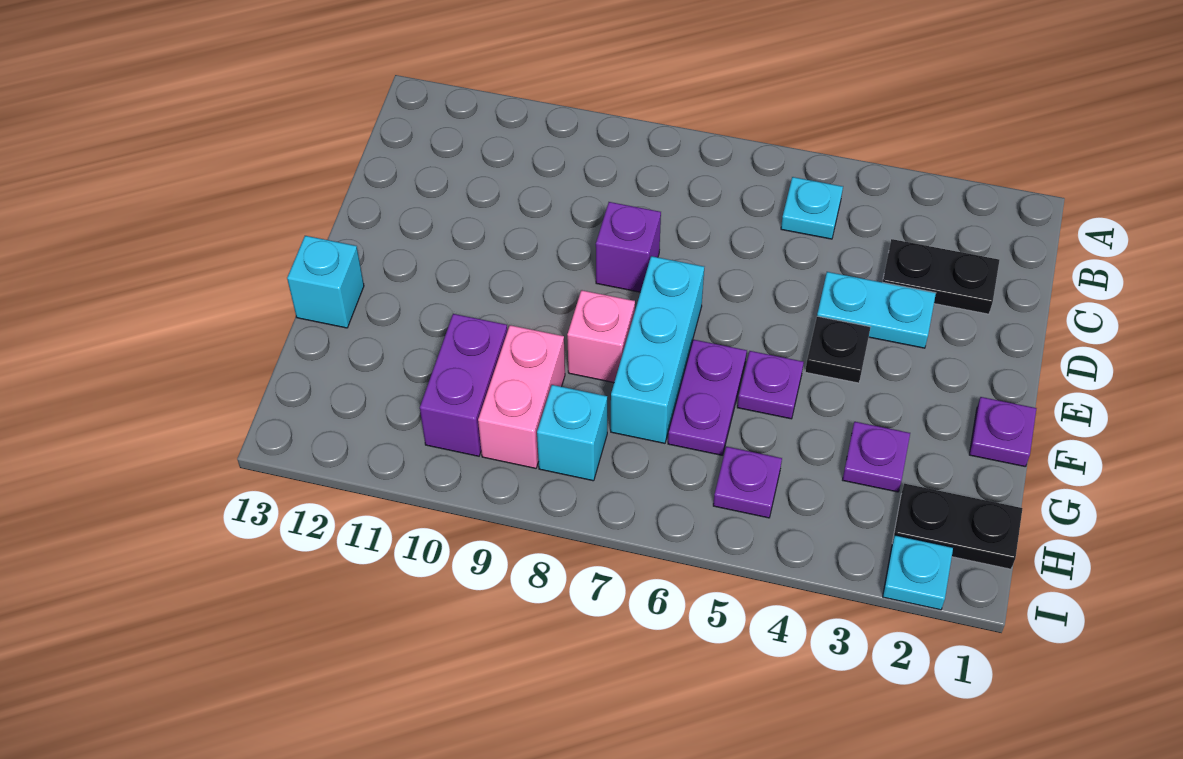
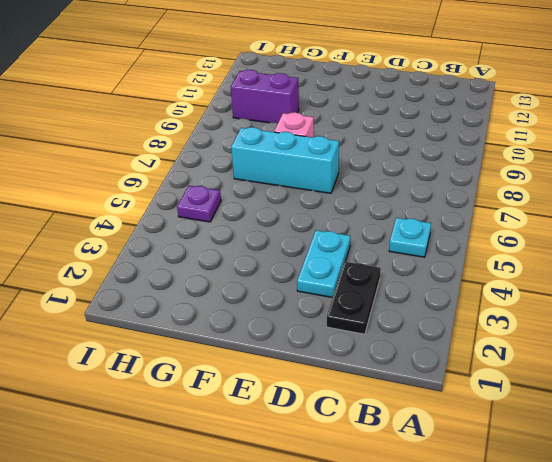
none -> purple brick D8 level 1
none -> black plate E4 level 1
none -> purple plate F1 level 1

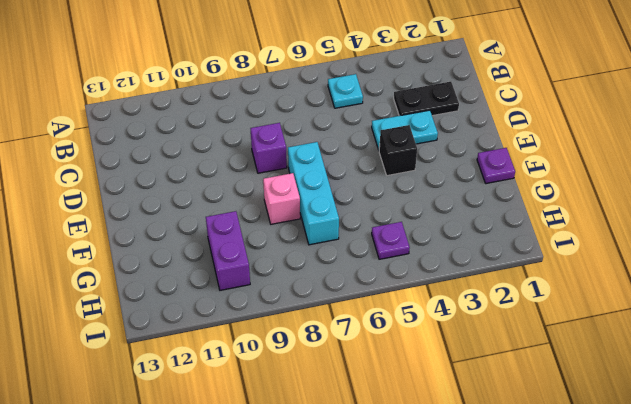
black brick E4 level 1 -> black plate E4 level 1
none -> purple plate F5 level 1
none -> purple plate F6:G6 level 1
none -> cyan brick F13 level 1

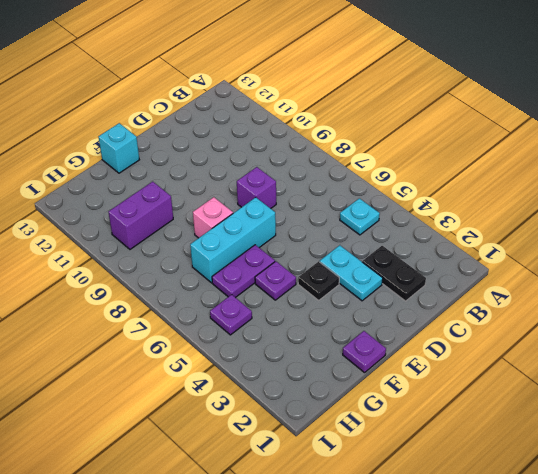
none -> purple plate G3 level 1
none -> pink brick G9:H9 level 1
none -> black plate H1:H2 level 1

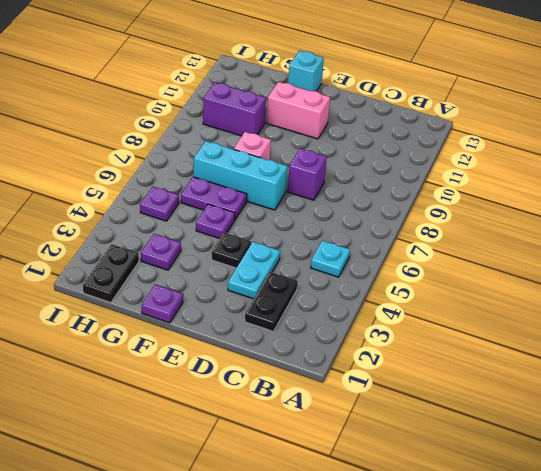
pink brick E11:F11 level 1 -> pink brick G9:H9 level 1
none -> cyan brick H8 level 1
none -> cyan plate I2 level 1

